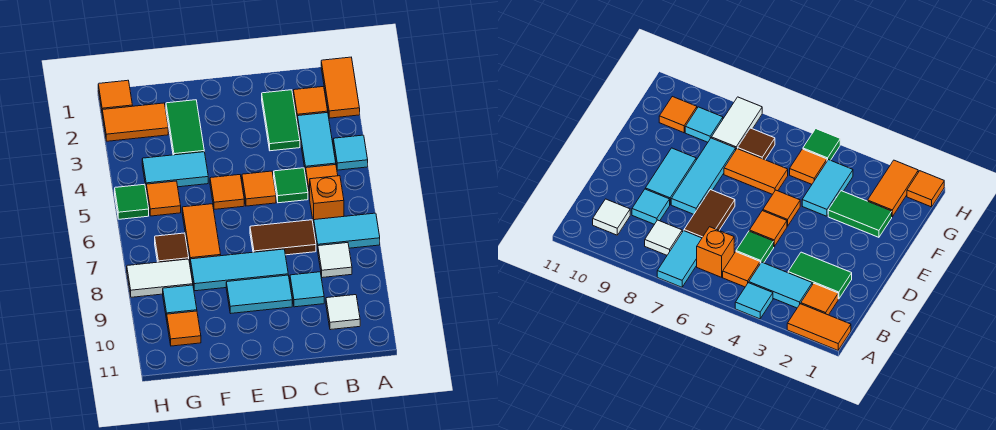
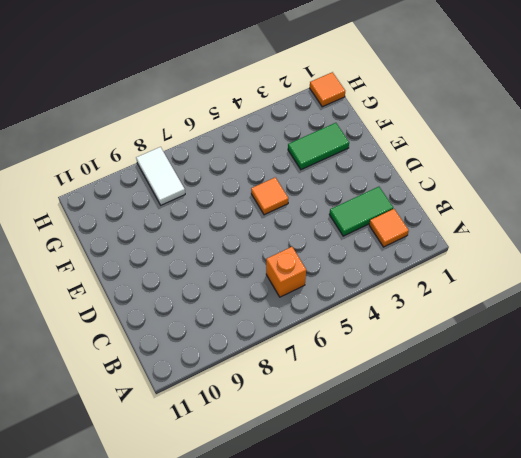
none -> orange tile A1:A2 level 1
none -> cyan tile A4 level 1
none -> cyan tile A7:B7 level 1

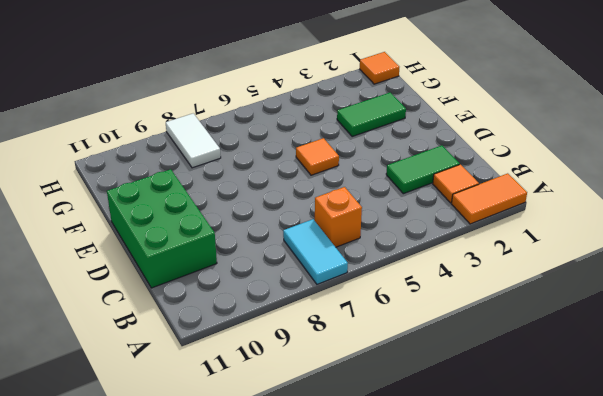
green brick C10:E11 level 1 -> none
none -> cyan tile A4 level 1
none -> cyan tile B3:B4 level 1
none -> orange tile B5 level 1

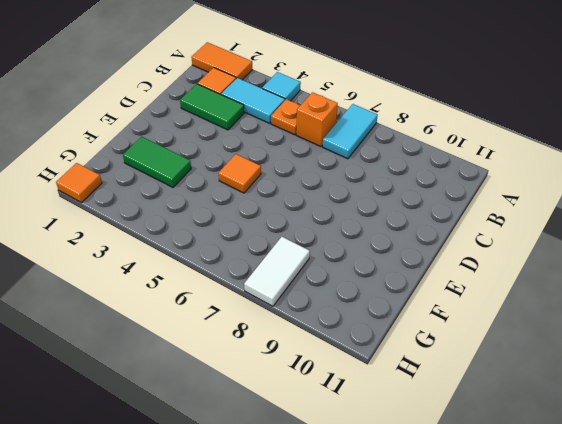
orange plate B5 level 1 -> orange tile B5 level 1
none -> white tile B8 level 1
none -> white tile B10 level 1
none -> green tile C5 level 1

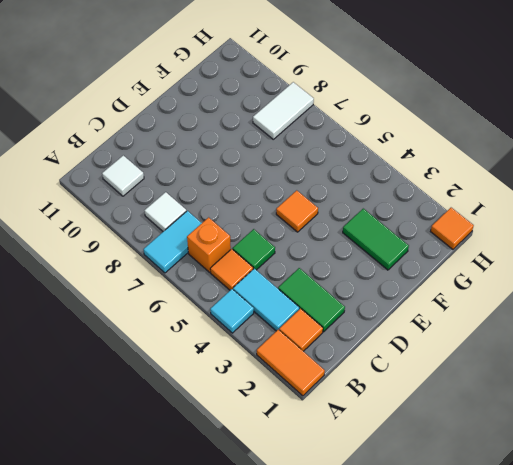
none -> brown tile C7:D7 level 1
none -> cyan tile C9 level 1
none -> orange tile D5 level 1

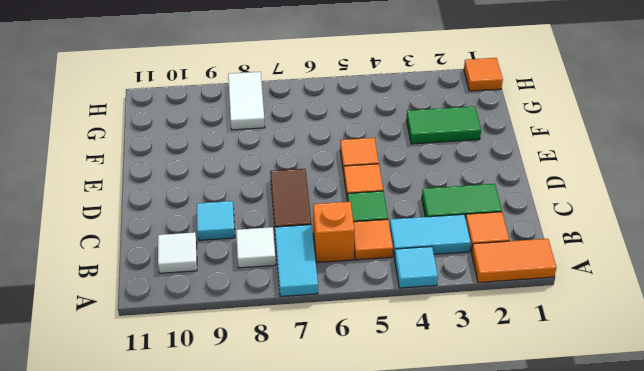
none -> cyan tile D8:F8 level 1
none -> cyan tile D9:E9 level 1
none -> cyan tile F4:G4 level 1

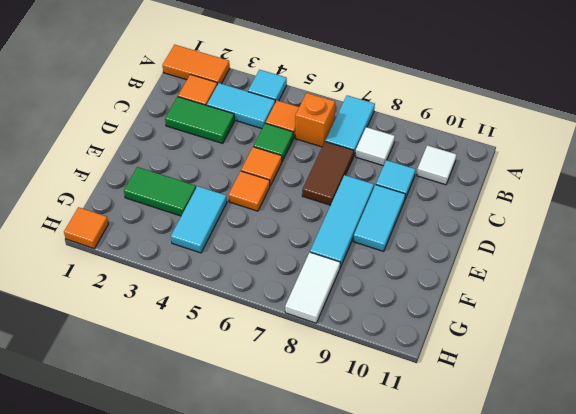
none -> orange tile F6:F7 level 1
none -> orange tile G2:H2 level 1
none -> orange tile G5 level 1

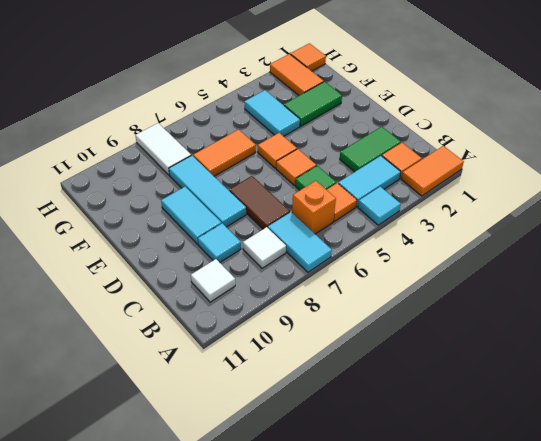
none -> orange tile G5 level 1
none -> brown tile G7 level 1
none -> cyan tile G9 level 1

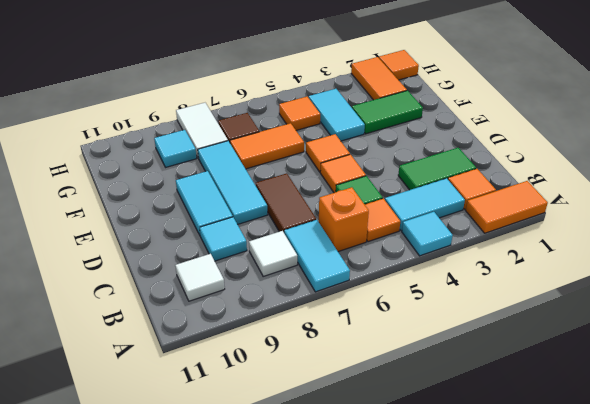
none -> orange tile G10 level 1
none -> green tile H5 level 1

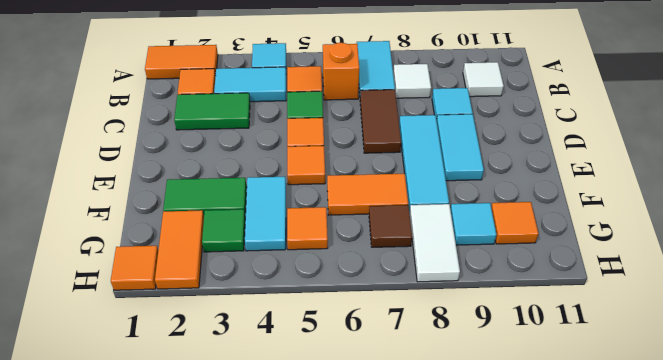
green tile G3 level 1 -> green tile H5 level 1

